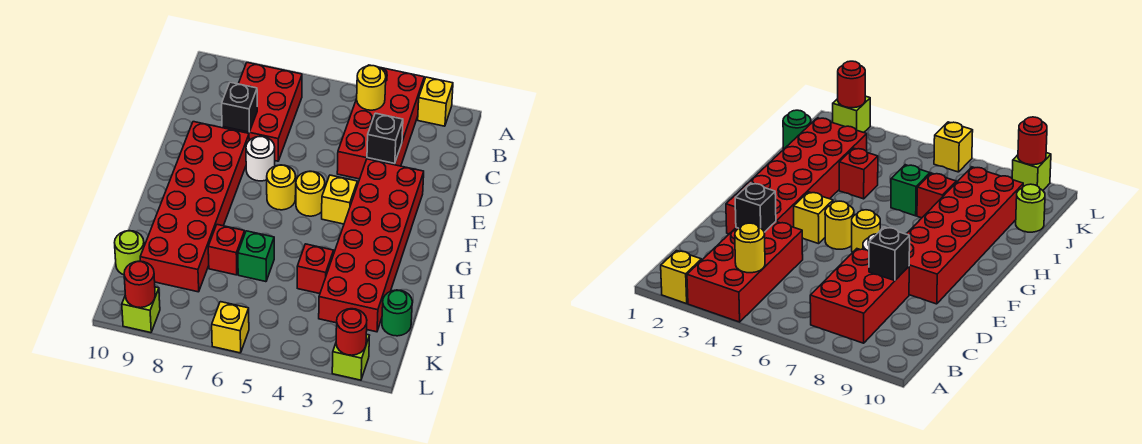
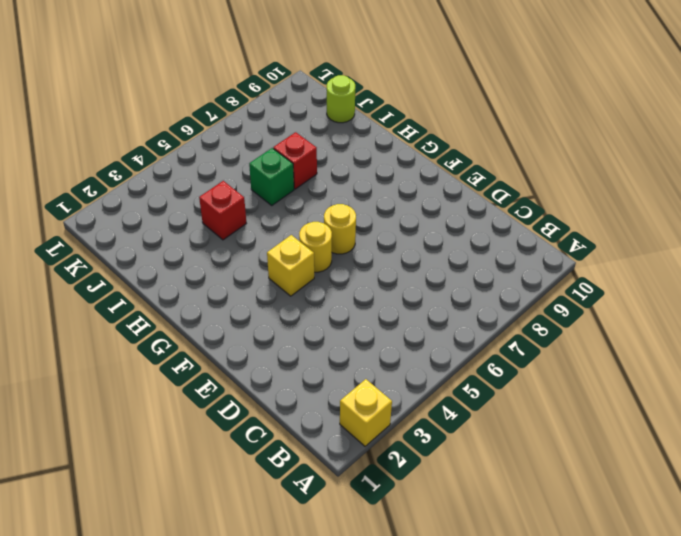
none -> red brick A3:D4 level 1
none -> red brick B7:D8 level 1
none -> red brick E2:J3 level 1

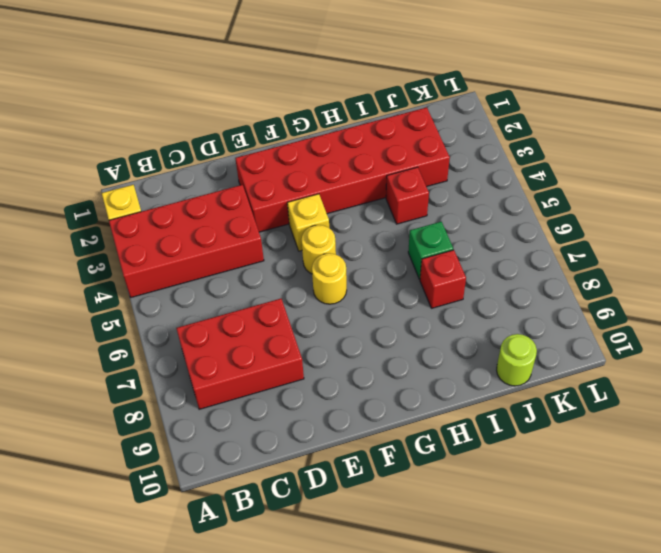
none -> white round brick E7 level 1
none -> red brick E8:J9 level 1
none -> green round brick J1 level 1

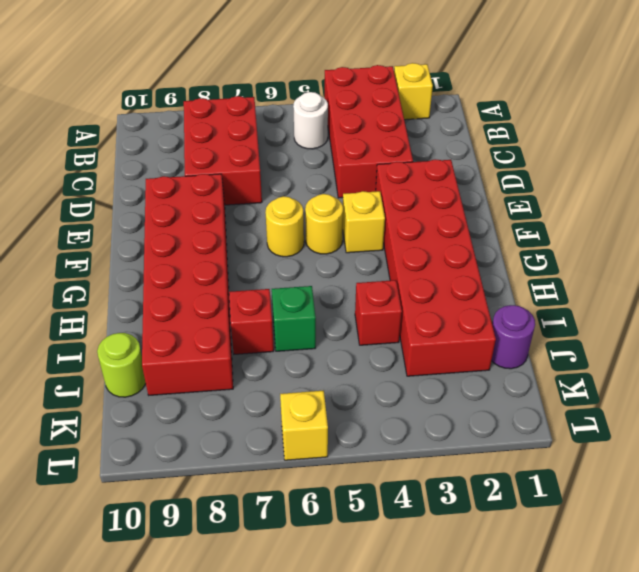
white round brick B5 level 1 -> white round brick E7 level 1
purple round brick J1 level 1 -> green round brick J1 level 1
none -> lime brick L2 level 1
none -> lime brick L9 level 1
none -> yellow round brick B4 level 2

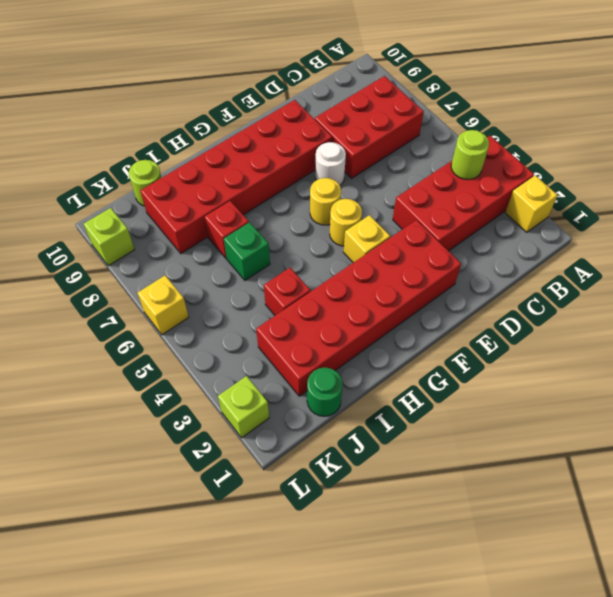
lime round brick B4 level 2 -> yellow round brick B4 level 2
none -> black brick D3 level 2
none -> black brick D8 level 2
none -> red round brick L2 level 2

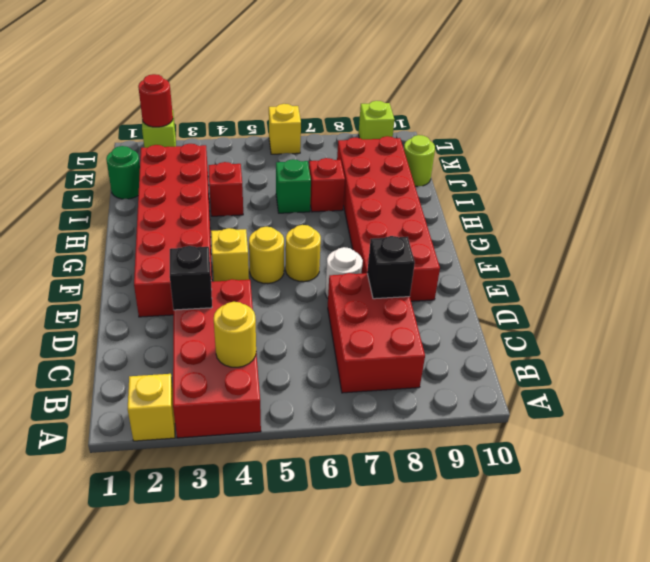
none -> red round brick L9 level 2

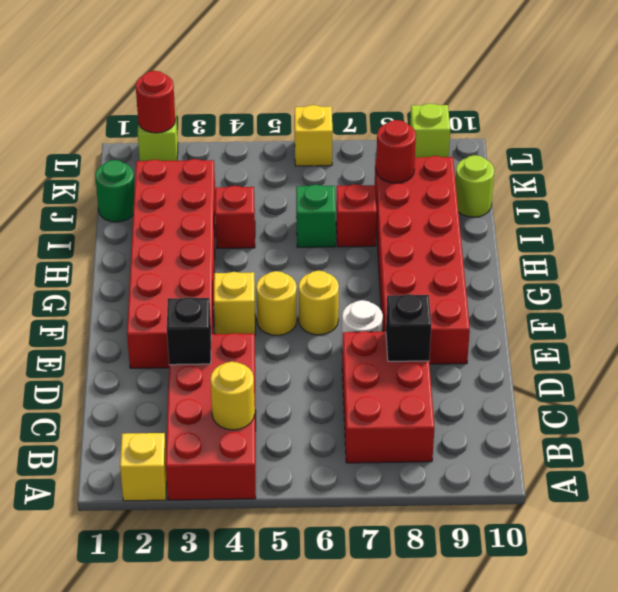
red round brick J8 level 2 -> red round brick L9 level 2

